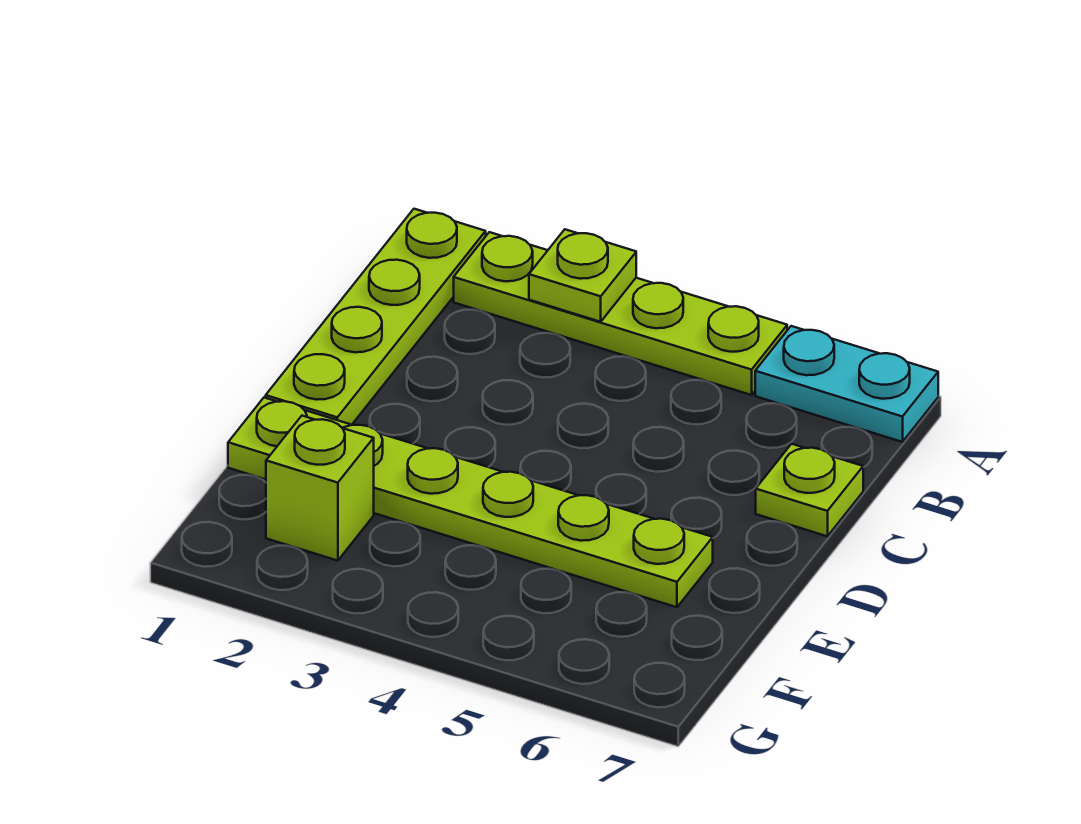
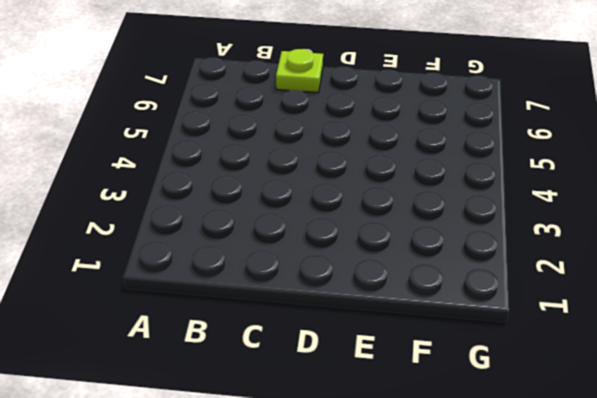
none -> lime plate A1:D1 level 1
none -> lime plate A2:A5 level 1

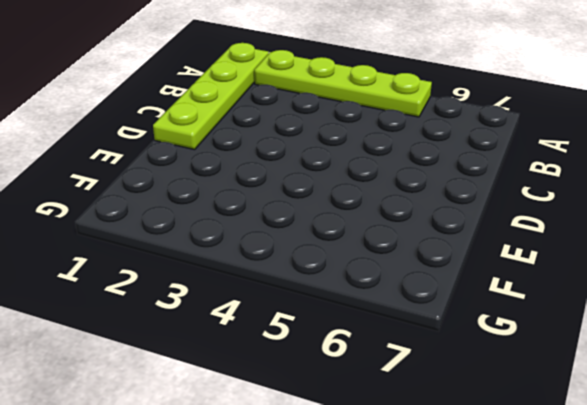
none -> cyan plate A6:A7 level 1
none -> lime plate C7 level 1

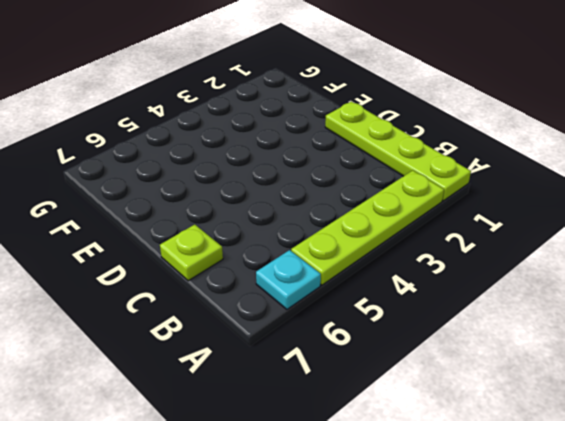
cyan plate A6 level 1 -> cyan plate A6:A7 level 1
none -> lime plate E1:E6 level 1
none -> lime brick F2 level 1

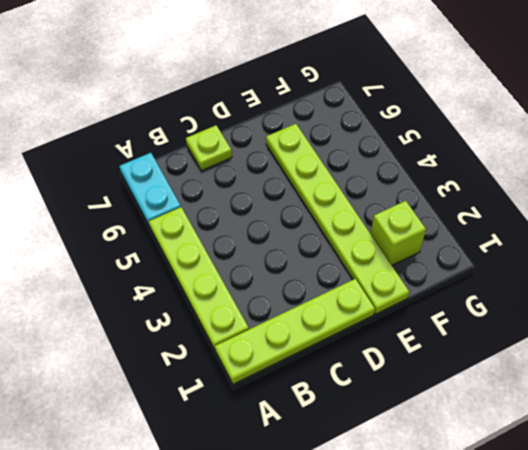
none -> lime plate A3 level 2

